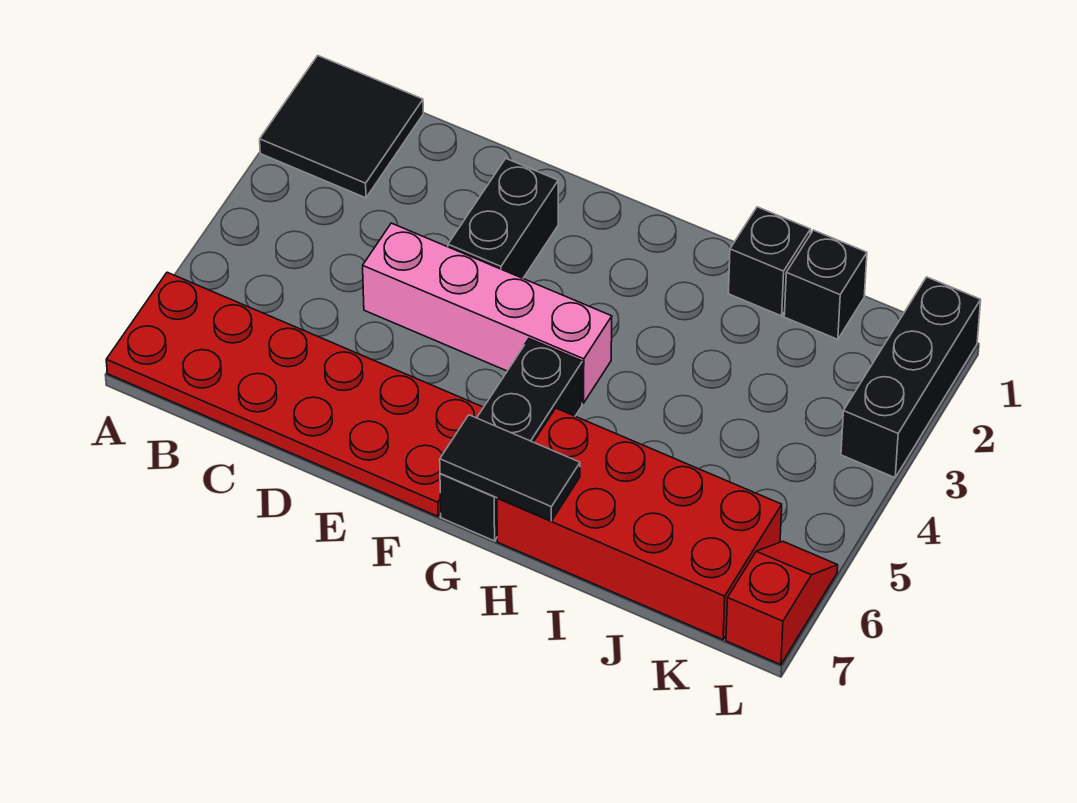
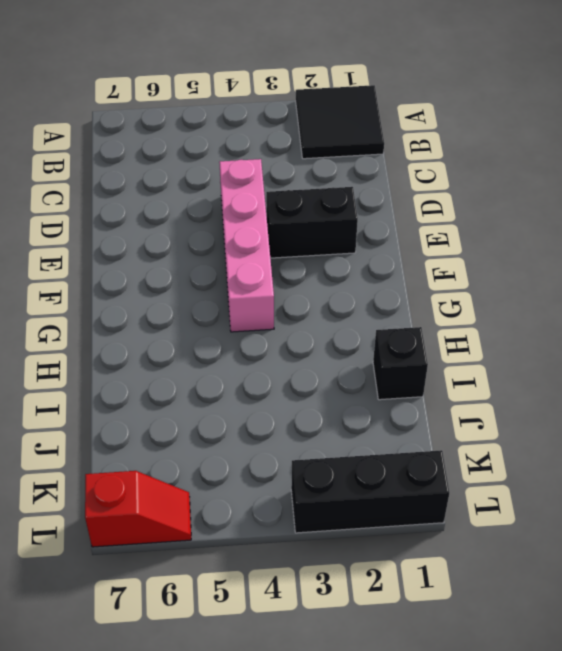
none -> red plate A6:F7 level 1
none -> black brick G5:G7 level 1

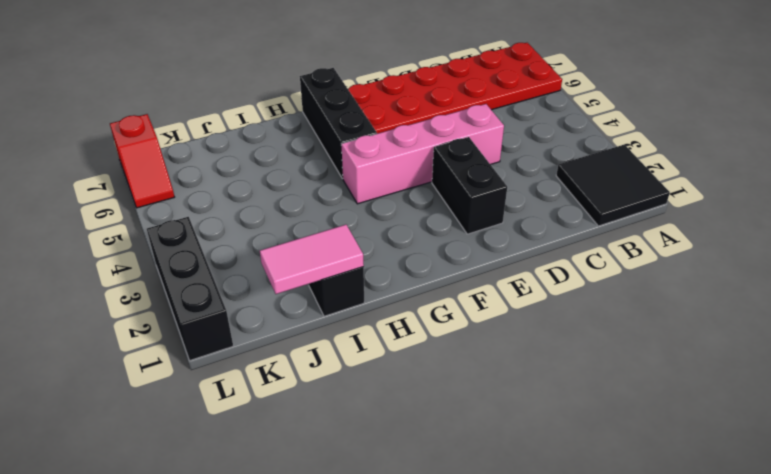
pink tile I1:J1 level 2 -> none
none -> red brick H6:K7 level 1
none -> black brick J1 level 1

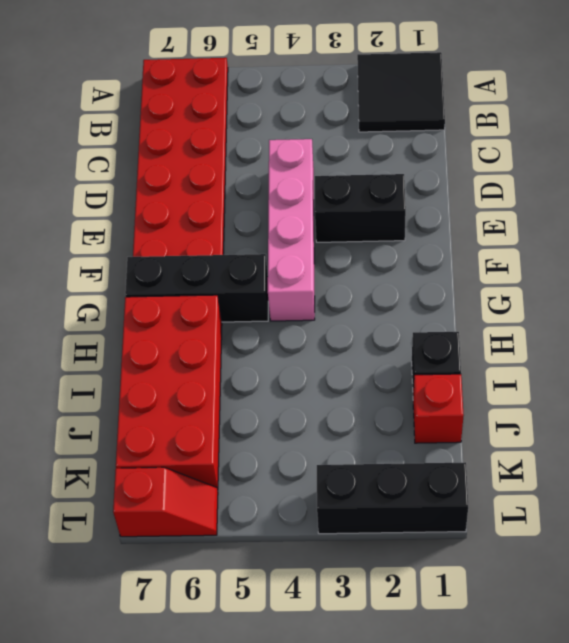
red brick J1 level 1 -> black brick J1 level 1
none -> black tile G7:H7 level 2

